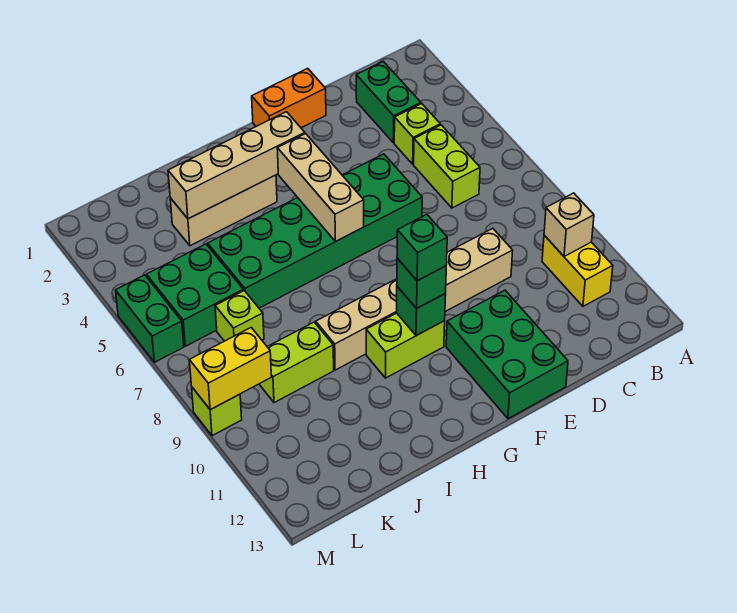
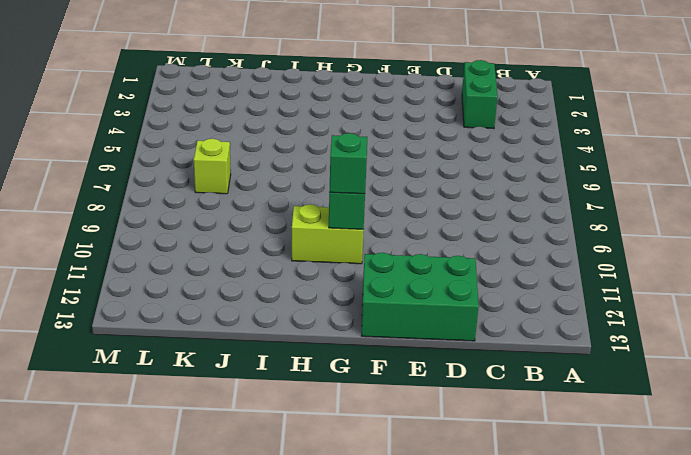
green brick D12:F13 level 1 -> green brick E11:F13 level 1
none -> yellow brick B10:B11 level 1
none -> lime brick C4 level 1
none -> lime brick C5:C6 level 1

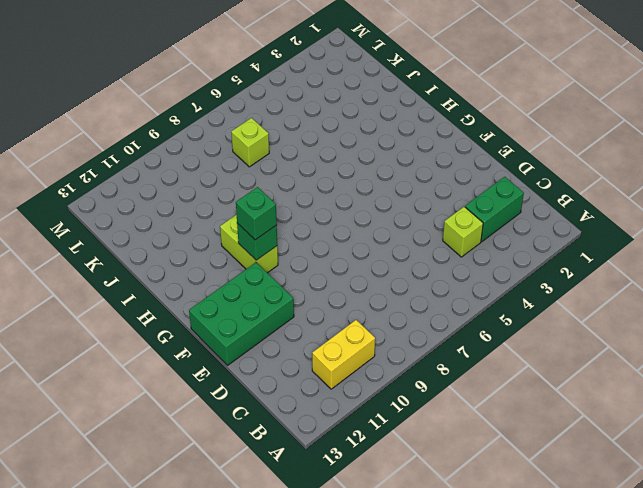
none -> lime brick C5:C6 level 1
none -> tan brick D9:I9 level 1
none -> orange brick E1:F1 level 1

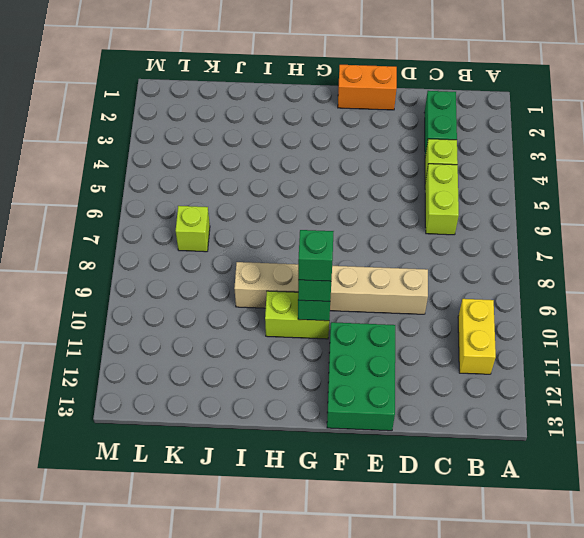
none -> green brick E5:J6 level 1
none -> tan brick H3:J3 level 1
none -> lime brick J9:K9 level 1

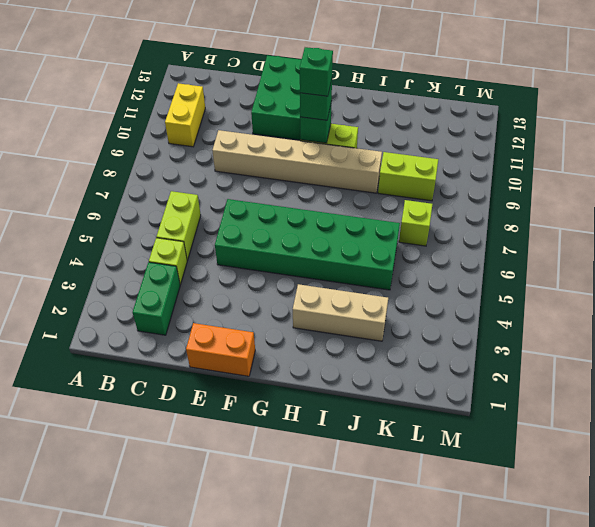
none -> green brick K5:L6 level 1
none -> green brick M5:M6 level 1
none -> lime brick M9 level 1

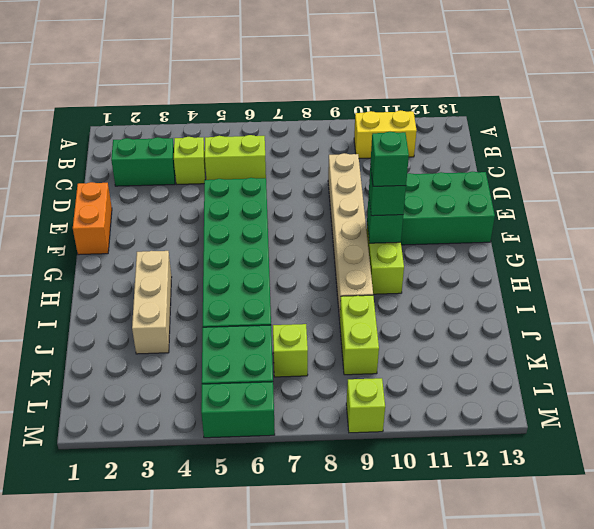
none -> tan brick B10 level 2
none -> tan brick G3:J3 level 2
none -> tan brick G4:G6 level 2

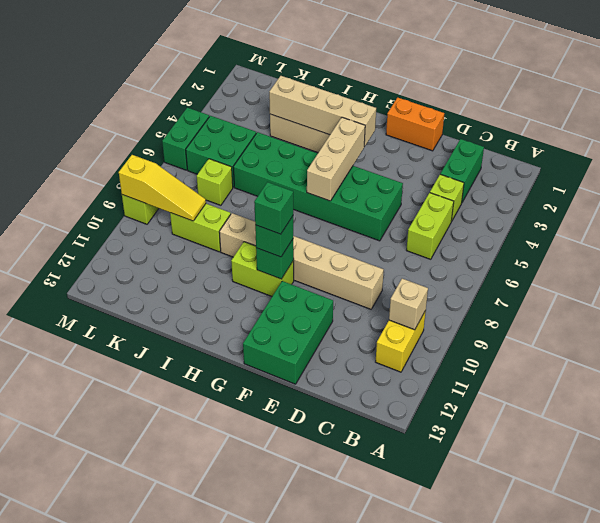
yellow slope K9:M9 level 2 top M -> yellow brick L9:M9 level 2

